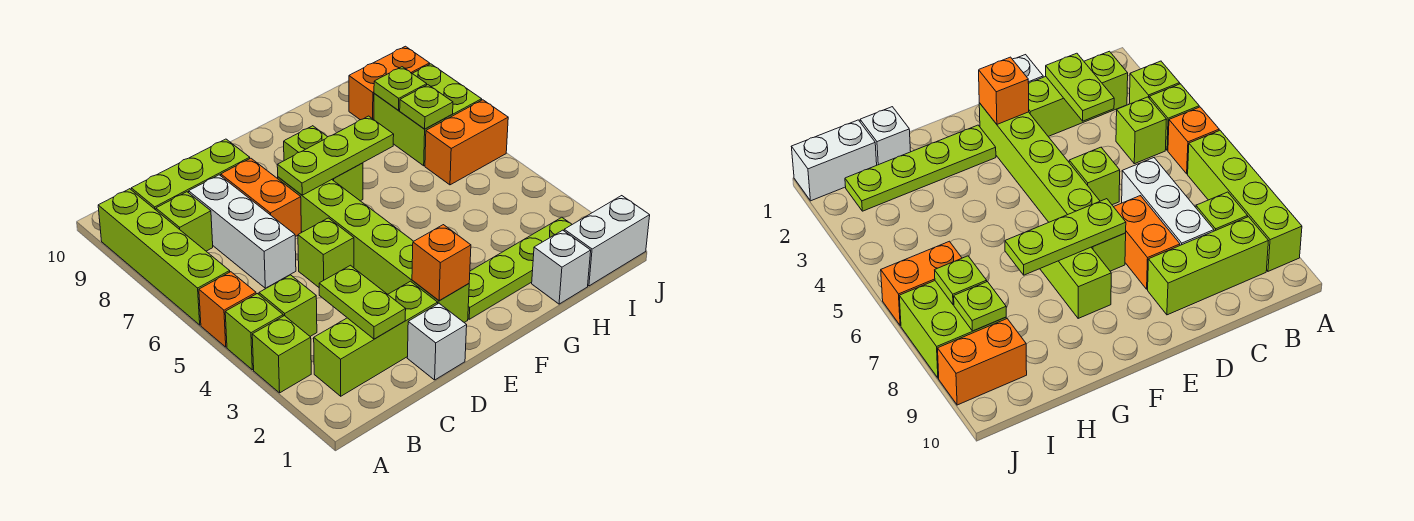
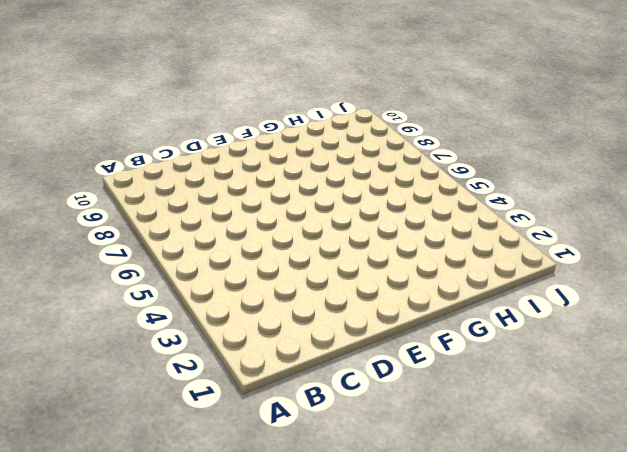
none -> lime brick A3 level 1
none -> lime brick A4 level 1
none -> orange brick A5 level 1

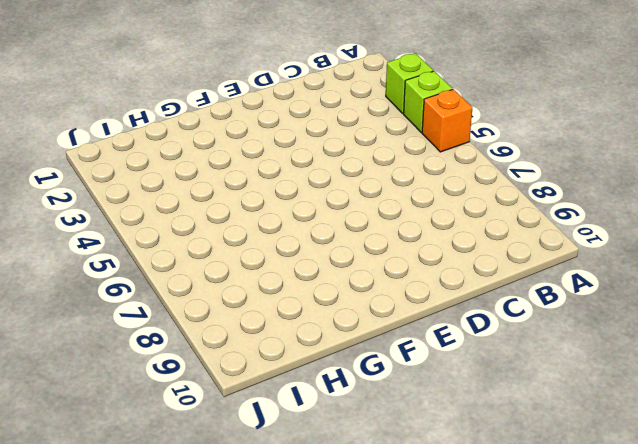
none -> lime brick A6:A9 level 1
none -> lime brick B2:D2 level 1
none -> lime brick B4 level 1

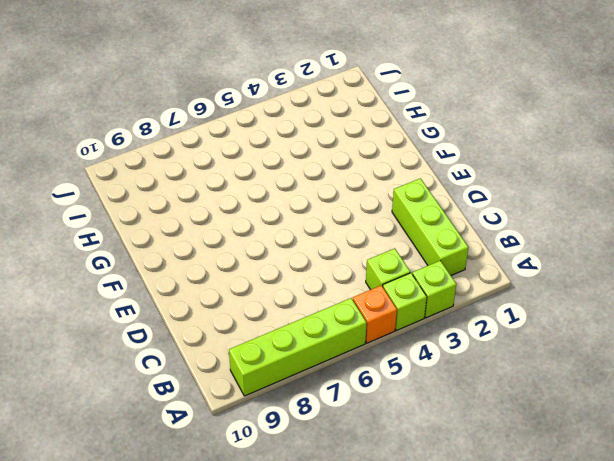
none -> lime brick B8 level 1
none -> lime brick B9:D9 level 1
none -> white brick C6:C8 level 1

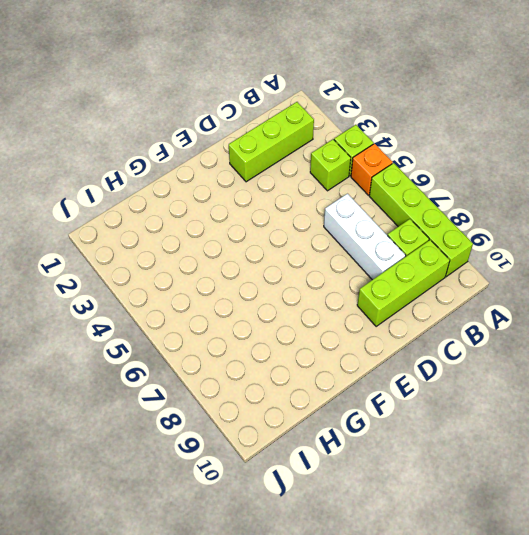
none -> lime brick A3 level 1
none -> white brick D1 level 1
none -> lime brick D5 level 1

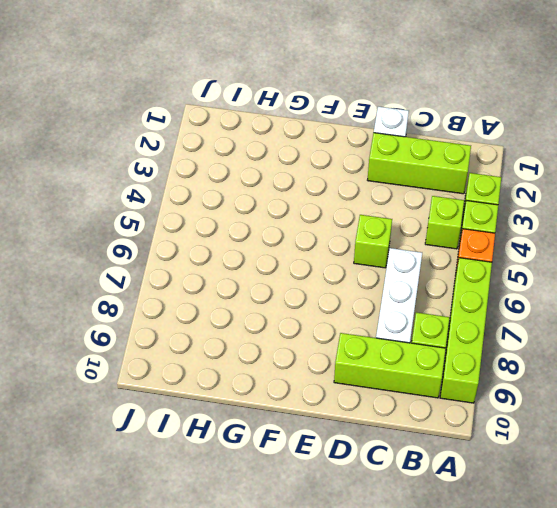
none -> orange brick D7:D8 level 1
none -> lime brick E2:E7 level 1
none -> lime plate F2:I2 level 1

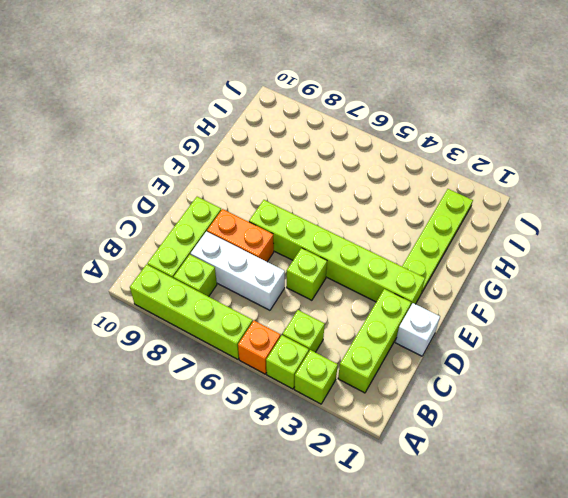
none -> lime brick F7:F8 level 1
none -> white brick H1 level 1
none -> white brick I1:J1 level 1

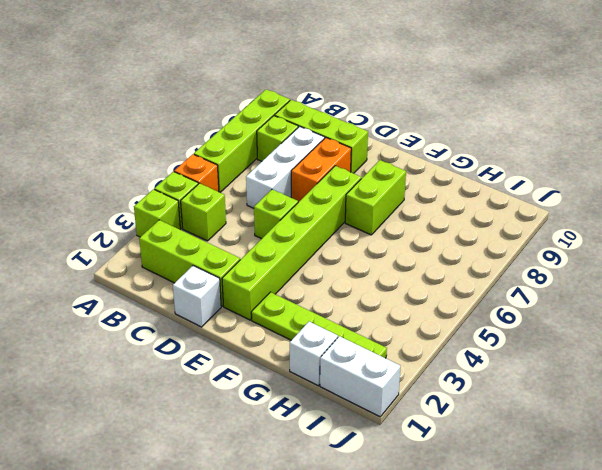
none -> orange brick I6:J6 level 1
none -> lime brick I7:J8 level 1
none -> orange brick I9:J9 level 1

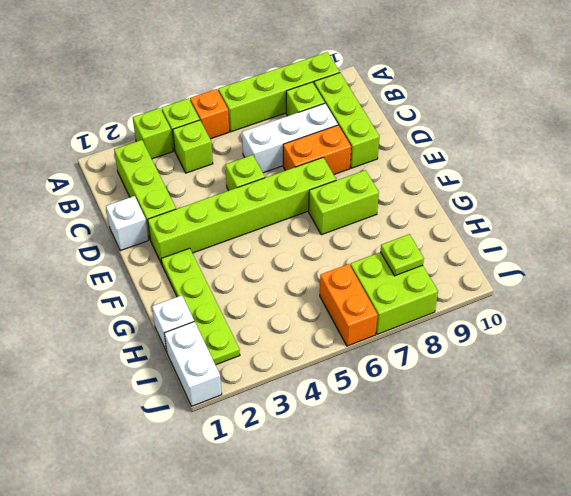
none -> orange brick I9:J9 level 1
none -> lime plate C2:C3 level 2
none -> orange brick E2 level 2

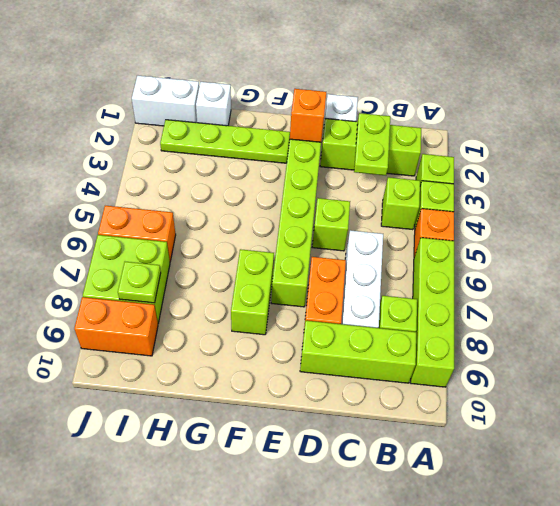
none -> lime plate E7:G7 level 2
none -> lime plate I7 level 2

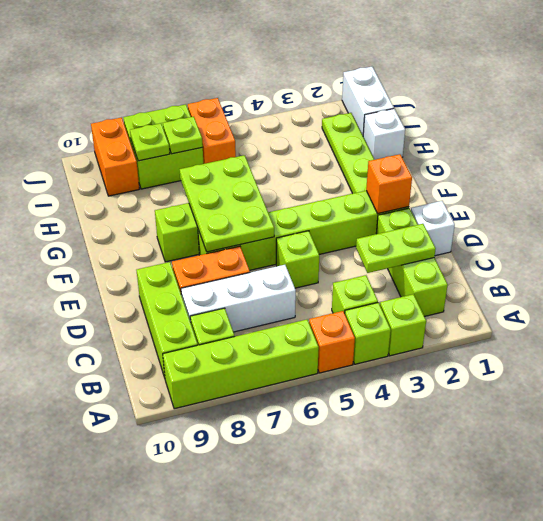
lime plate E6:G7 level 2 -> lime plate E7:G7 level 2

